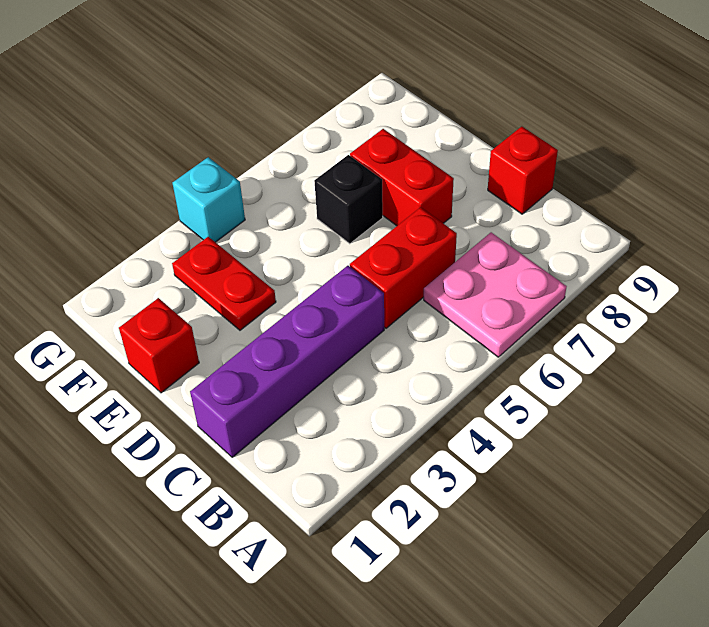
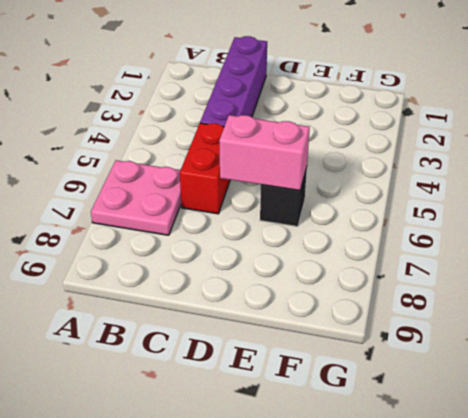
pink brick D6:E6 level 2 -> none
none -> red brick C9 level 1
none -> red brick D7:E7 level 1

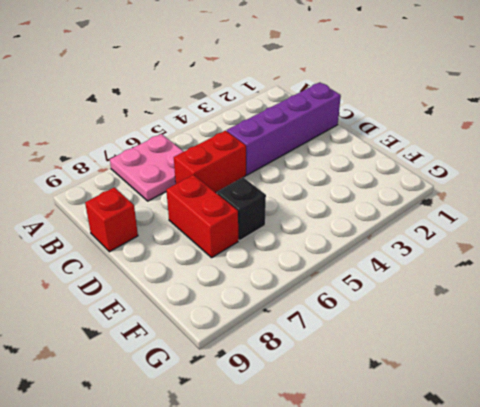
none -> red brick E1 level 1
none -> red plate E3:F3 level 1

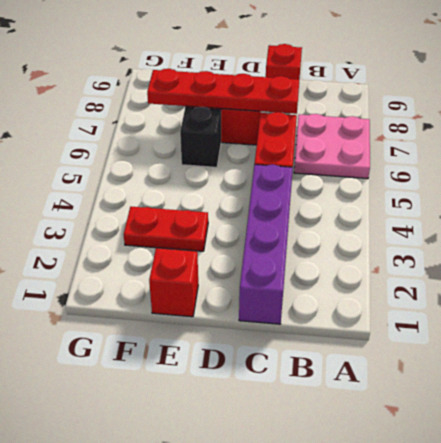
red plate C7:F7 level 2 -> none
none -> cyan brick G4 level 1

